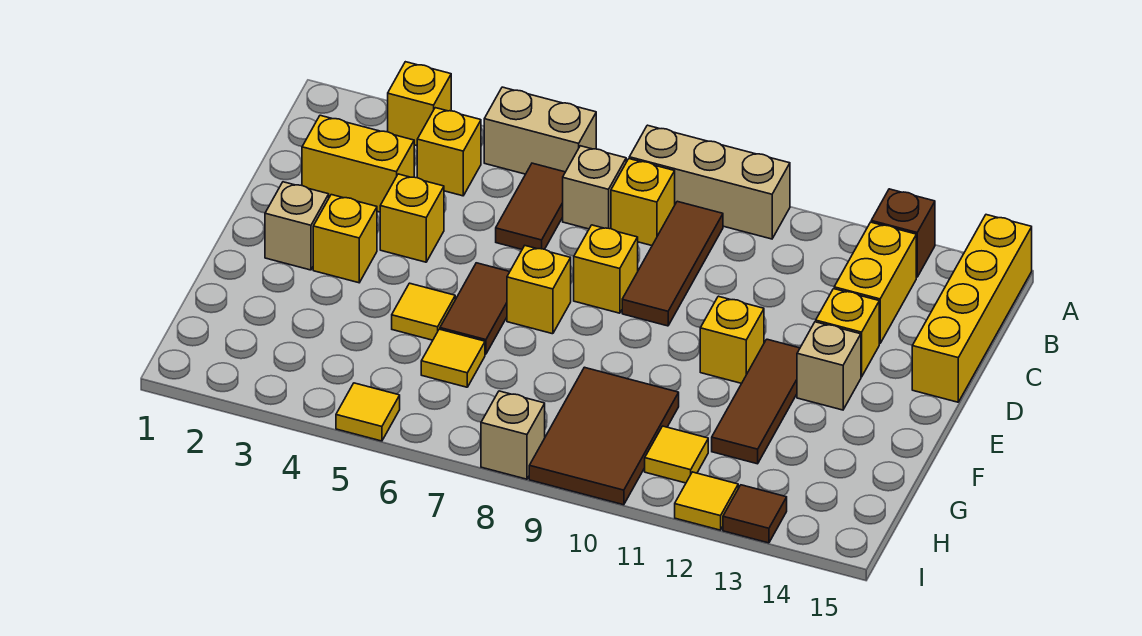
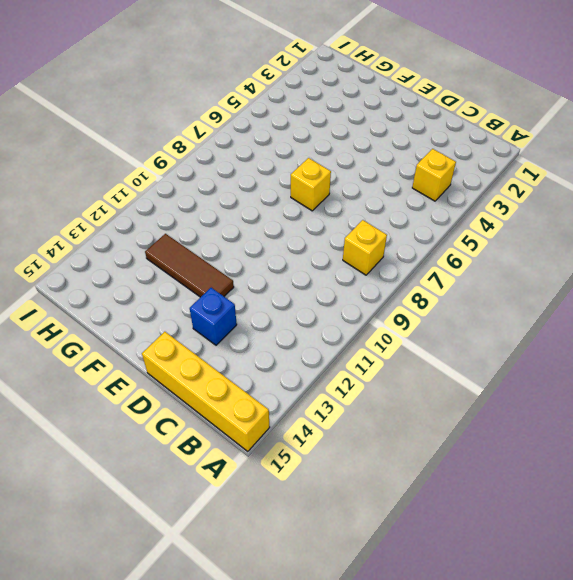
blue brick D13 level 1 -> yellow brick D13 level 1
none -> yellow brick A3 level 1
none -> tan brick A5:A6 level 1
none -> tan brick A8:A10 level 1
none -> brown brick A13 level 1

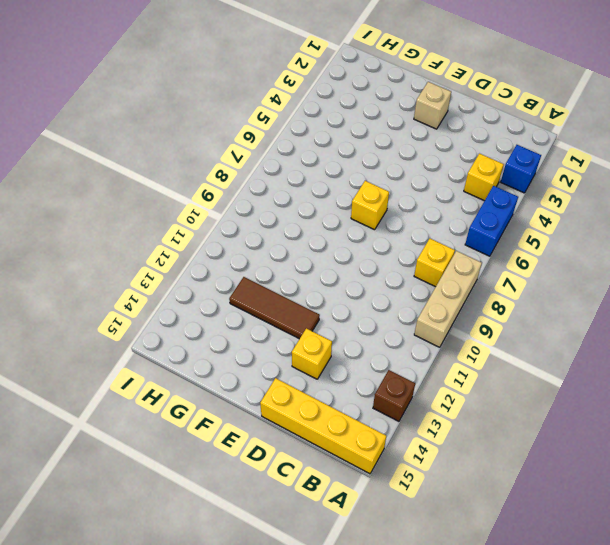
blue brick A3 level 1 -> yellow brick A3 level 1
blue brick A5:A6 level 1 -> tan brick A5:A6 level 1
none -> brown tile B6:C6 level 1
none -> tan brick B7 level 1
none -> brown tile B9:D9 level 1
none -> yellow brick B13:C13 level 1

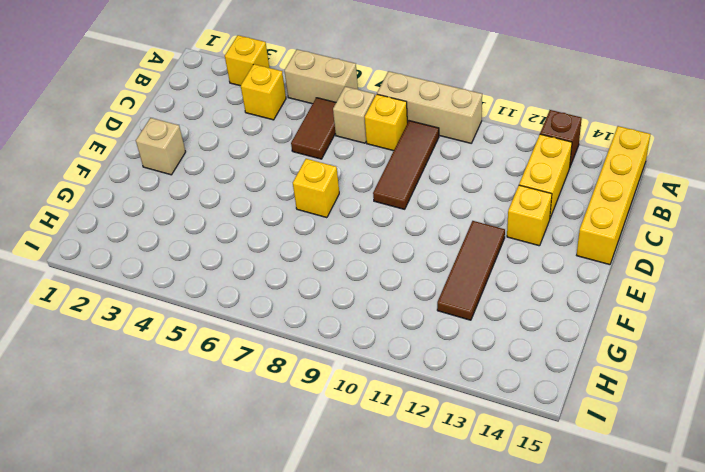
none -> yellow brick C2:C3 level 1
none -> yellow brick D4 level 1
none -> yellow brick D8 level 1
none -> yellow brick E3 level 1

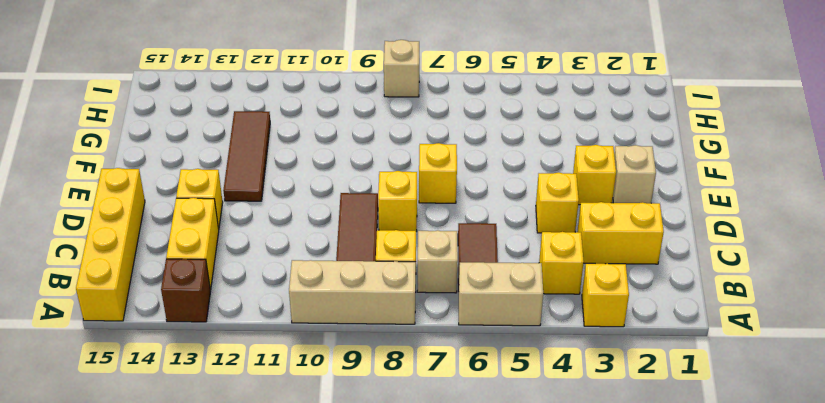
none -> brown tile E6:F6 level 1
none -> yellow brick E11 level 1
none -> tan brick E13 level 1
none -> yellow tile F5 level 1

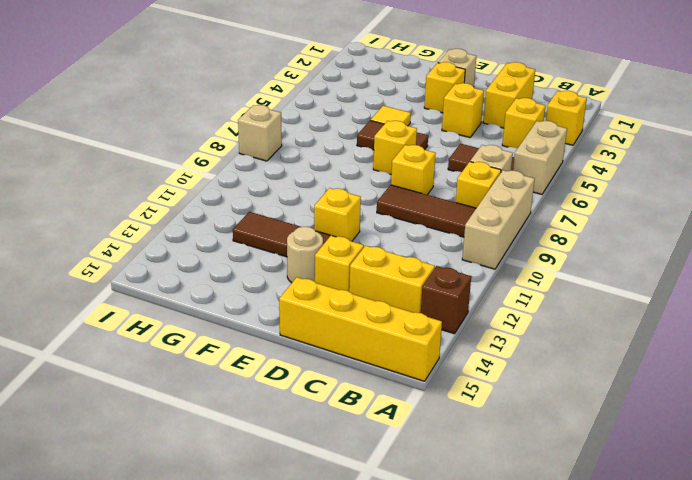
tan round brick E13 level 1 -> tan brick E13 level 1
none -> yellow tile G6 level 1
none -> brown tile G9:I10 level 1
none -> yellow tile H11 level 1
none -> yellow tile I5 level 1

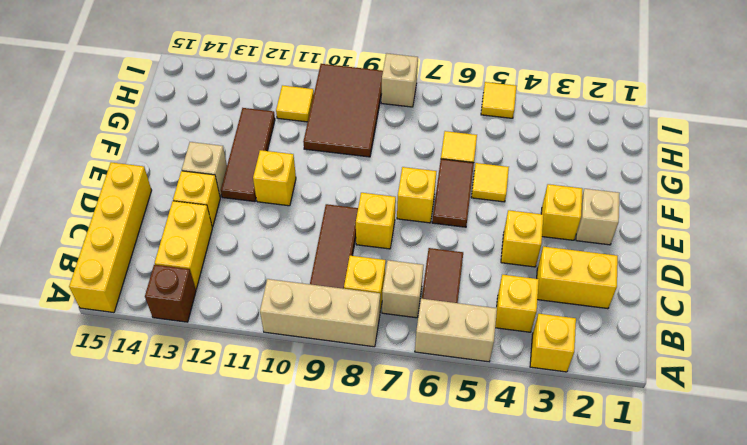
none -> yellow tile I12 level 1
none -> brown tile I13 level 1

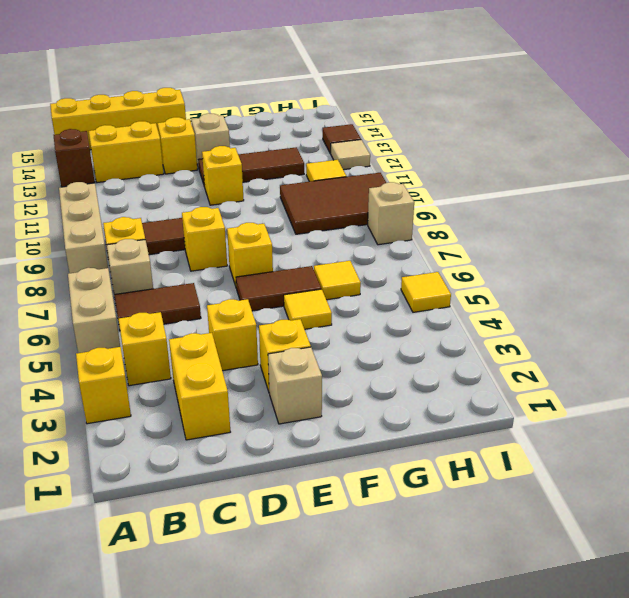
tan tile I12 level 1 -> yellow tile I12 level 1

